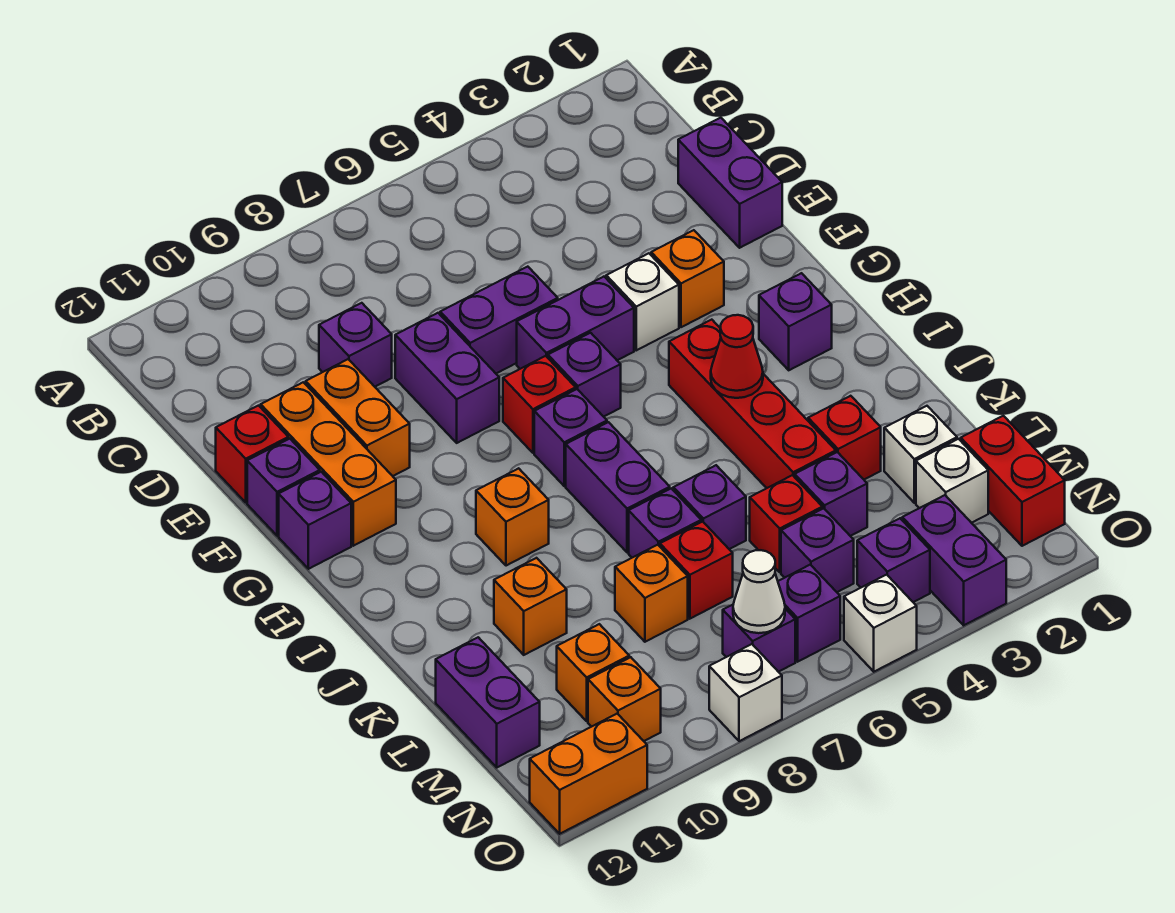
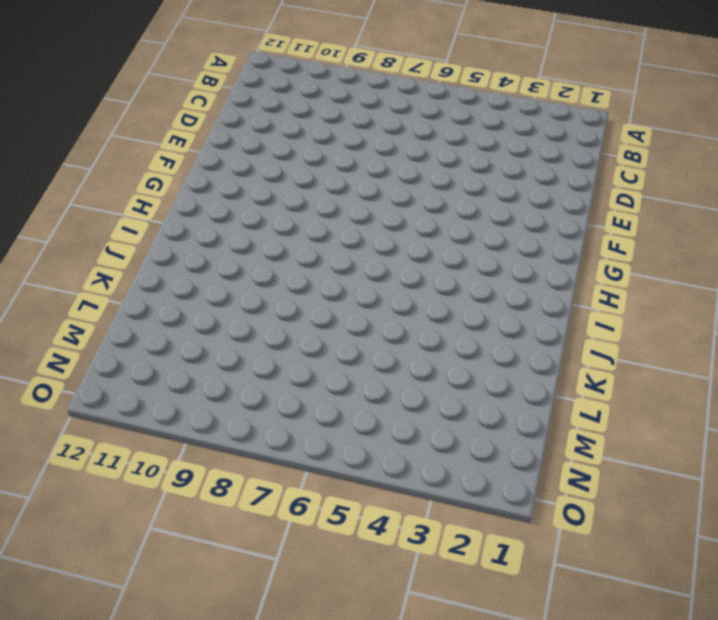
none -> purple brick D1:E1 level 1
none -> purple brick D9 level 1
none -> purple brick E6:E7 level 1
none -> purple brick E8:F8 level 1

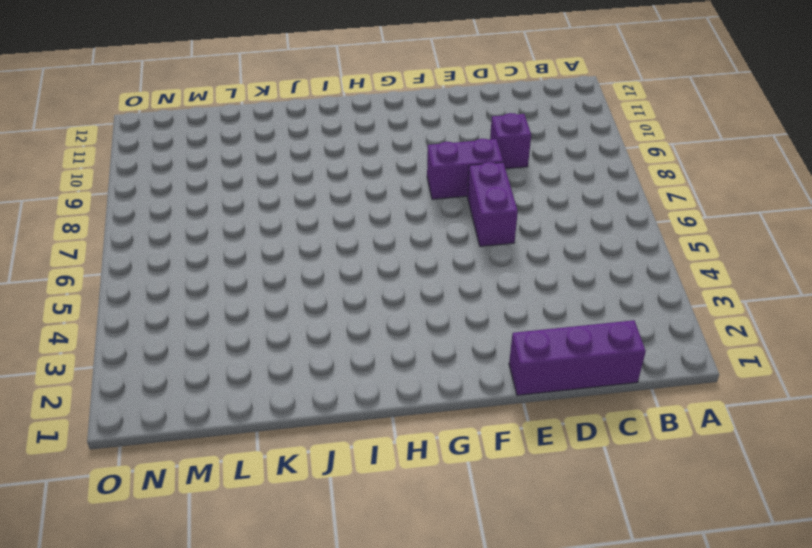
purple brick C1:E1 level 1 -> purple brick D1:E1 level 1
none -> orange brick E10:F10 level 1
none -> orange brick E11:G11 level 1
none -> red brick E12 level 1
none -> orange brick F3 level 1

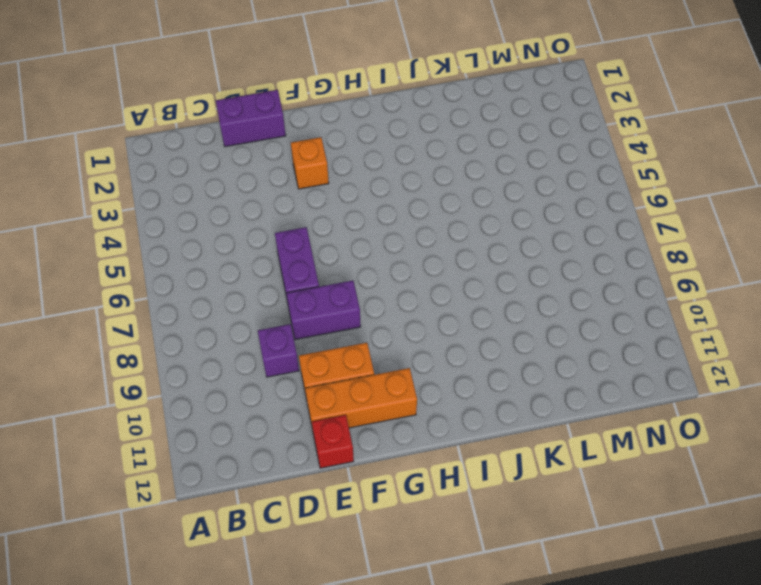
none -> white brick F4 level 1
none -> purple brick F5:F6 level 1
none -> purple brick F12 level 1
none -> purple brick G6 level 1

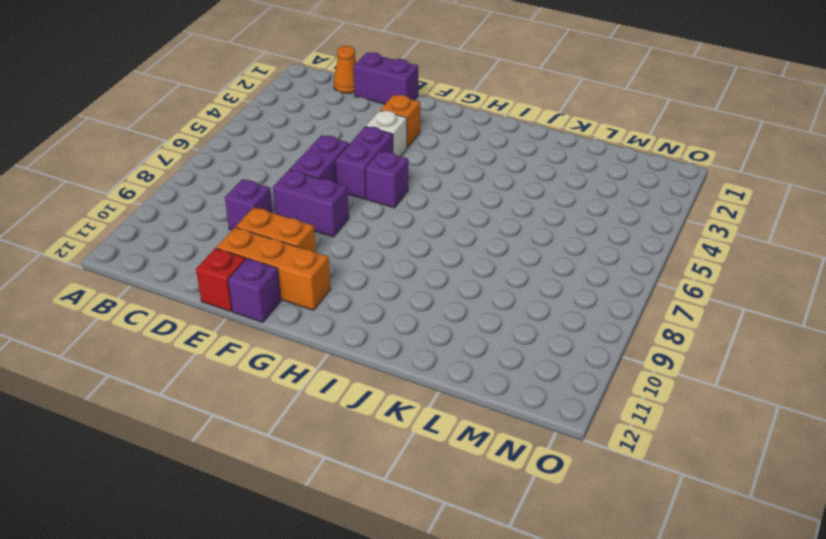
orange cone C1 level 1 -> none
none -> red brick G7 level 1
none -> purple brick G12 level 1
none -> purple brick H2 level 1
none -> red brick H4:K4 level 1

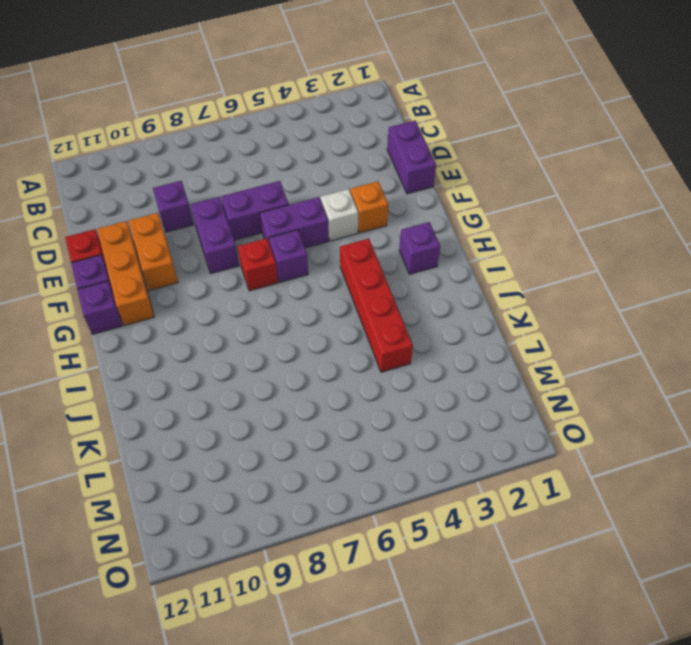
none -> purple brick H7 level 1
none -> purple brick I7:J7 level 1
none -> orange brick I9 level 1
none -> red brick K3 level 1

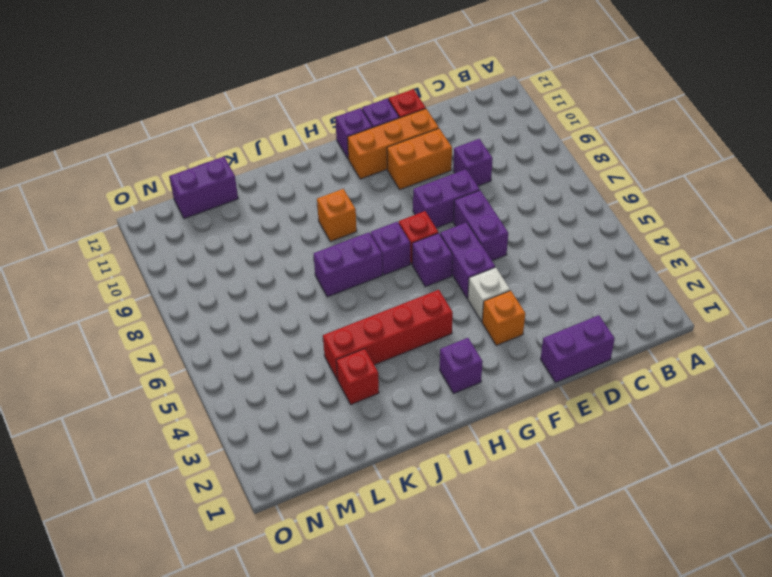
none -> purple brick K6 level 1
none -> purple brick K7 level 1
none -> orange brick K10 level 1
none -> white brick L2 level 1

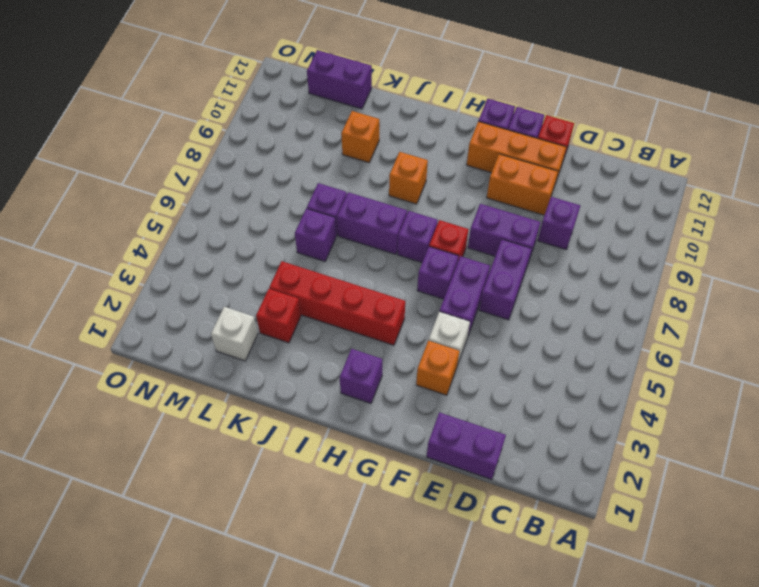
none -> purple brick L4 level 1
none -> red brick L5 level 1
none -> red brick L7 level 1
none -> orange brick L8 level 1

